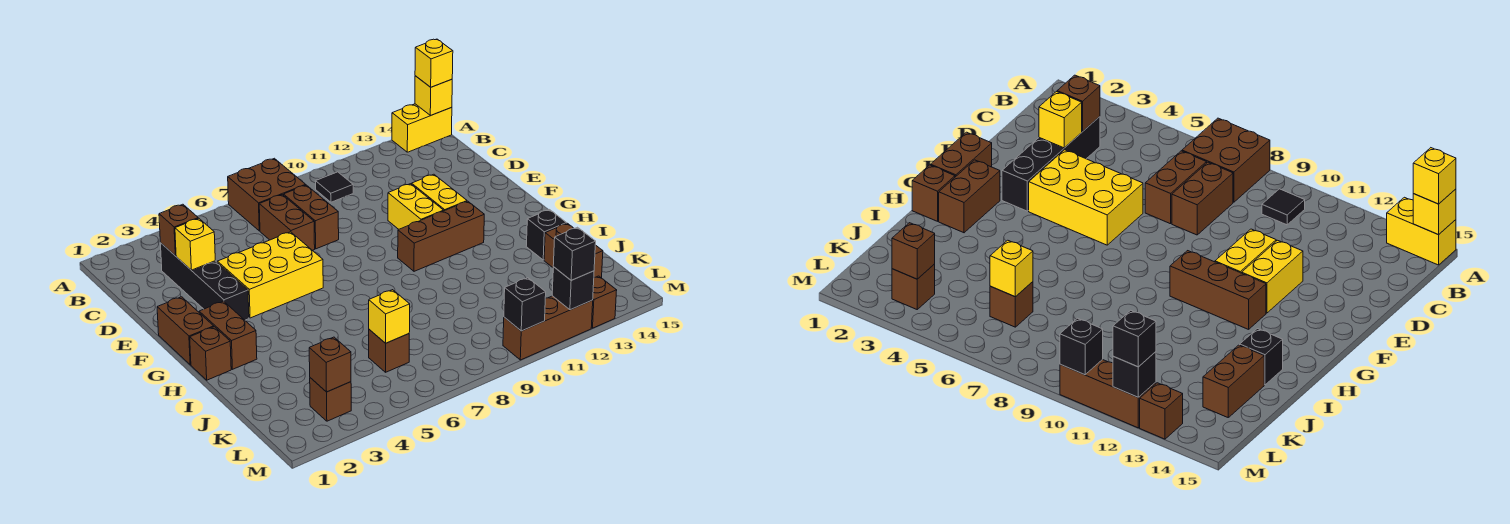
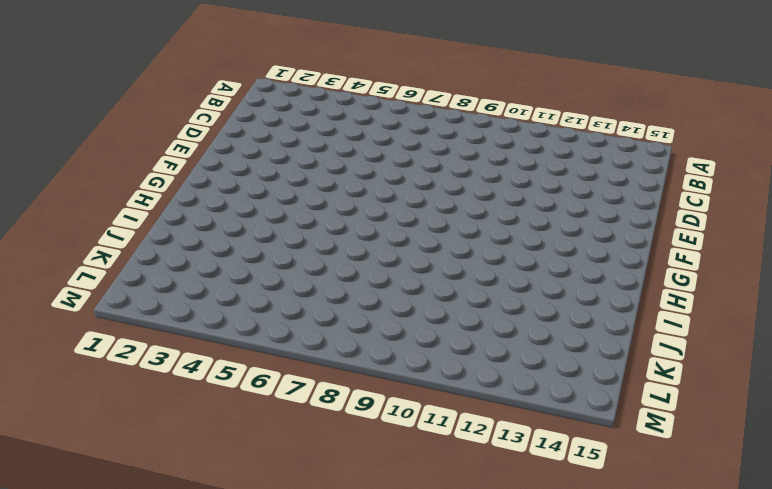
none -> brown brick A7:B8 level 1
none -> yellow brick A14:A15 level 1
none -> black tile B10 level 1

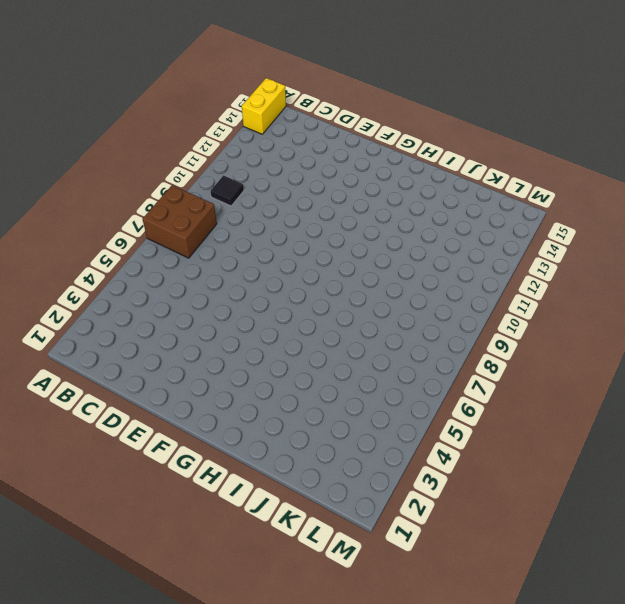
none -> black brick C3:F3 level 1
none -> brown brick C7:D7 level 1
none -> brown brick C8:D8 level 1

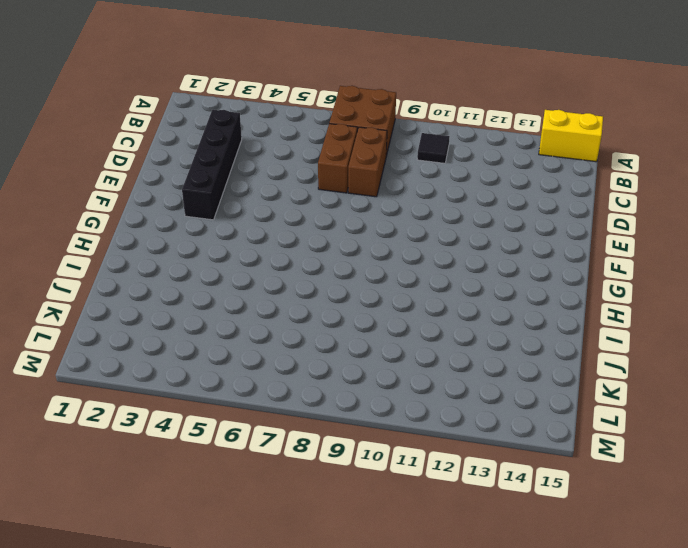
none -> yellow brick E4:F6 level 1
none -> yellow brick E11:F11 level 1
none -> yellow brick E12:F12 level 1

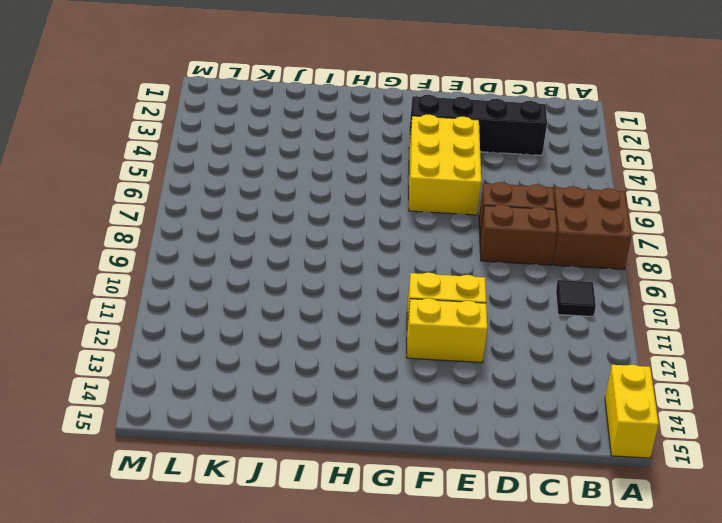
none -> brown brick F1:G1 level 1
none -> brown brick G2:H2 level 1
none -> brown brick G10:G12 level 1

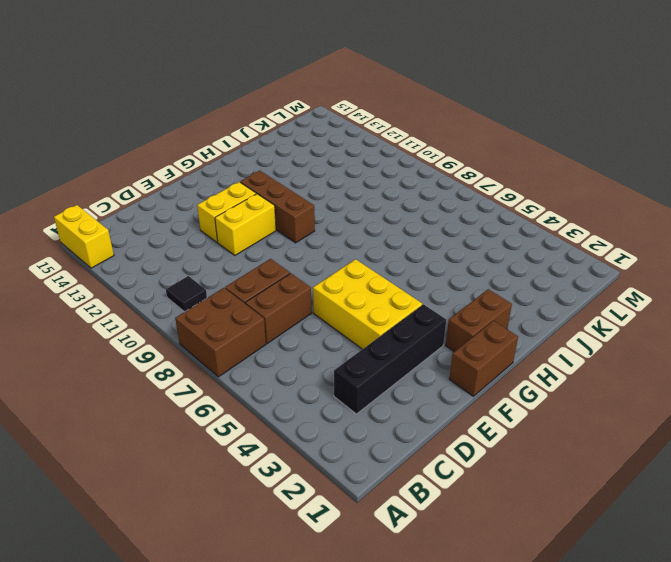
none -> brown brick H1 level 1
none -> black brick I14 level 1
none -> brown brick J14:K14 level 1

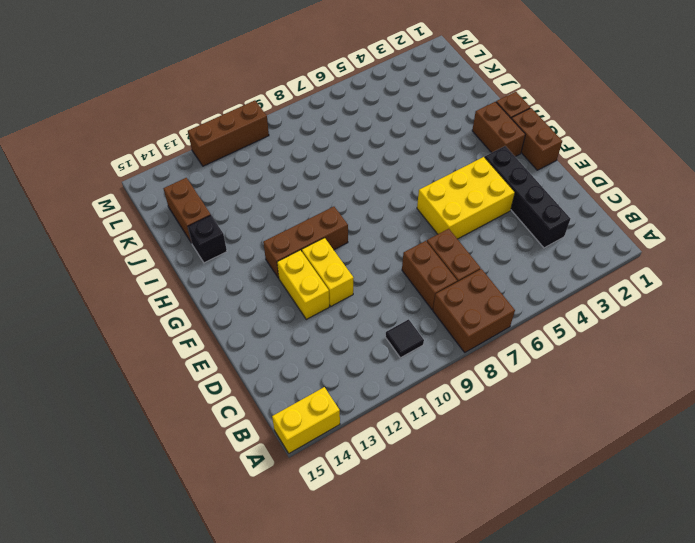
none -> brown brick K6 level 1
none -> brown brick L3 level 1
none -> brown brick M13 level 1

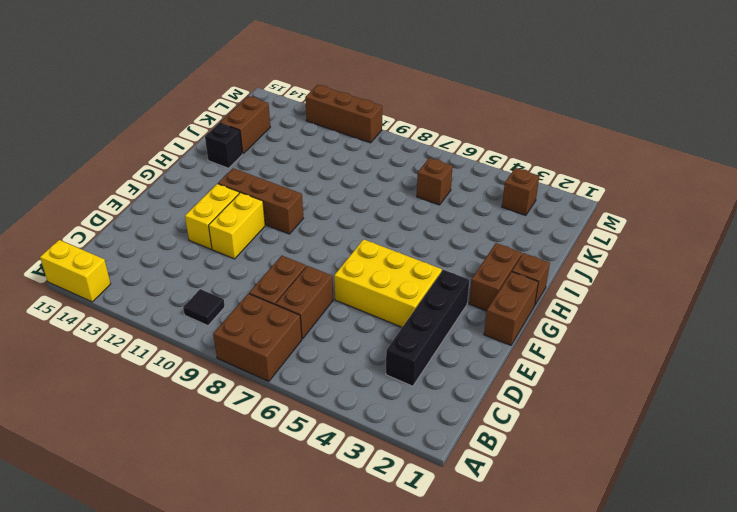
none -> brown brick M13 level 1
none -> yellow brick A15 level 2
none -> brown brick C3 level 2

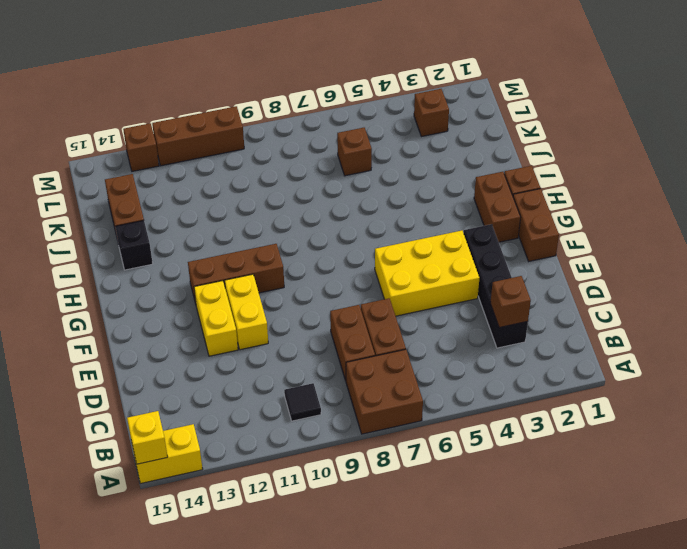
none -> yellow brick D3 level 2
none -> yellow brick K6 level 2
none -> brown brick L3 level 2

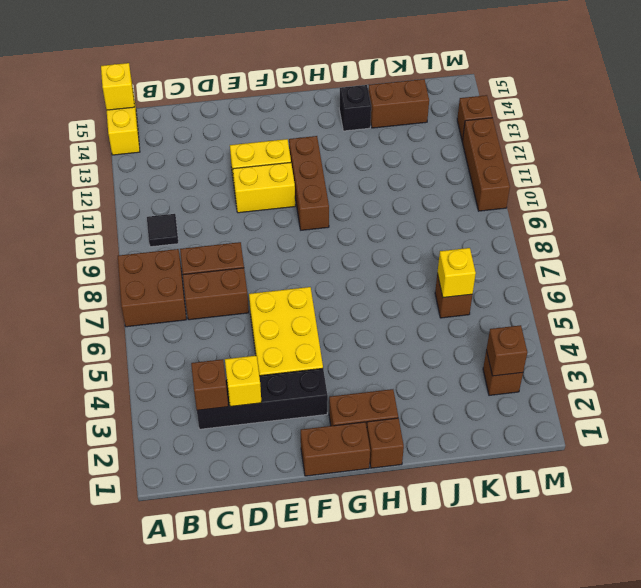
none -> black brick M10 level 2
none -> black brick M12 level 2
none -> yellow brick A15 level 3

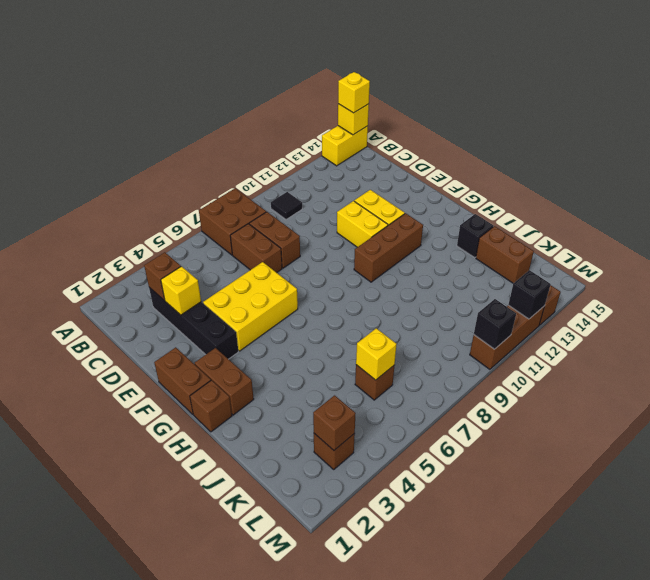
none -> black brick M12 level 3

